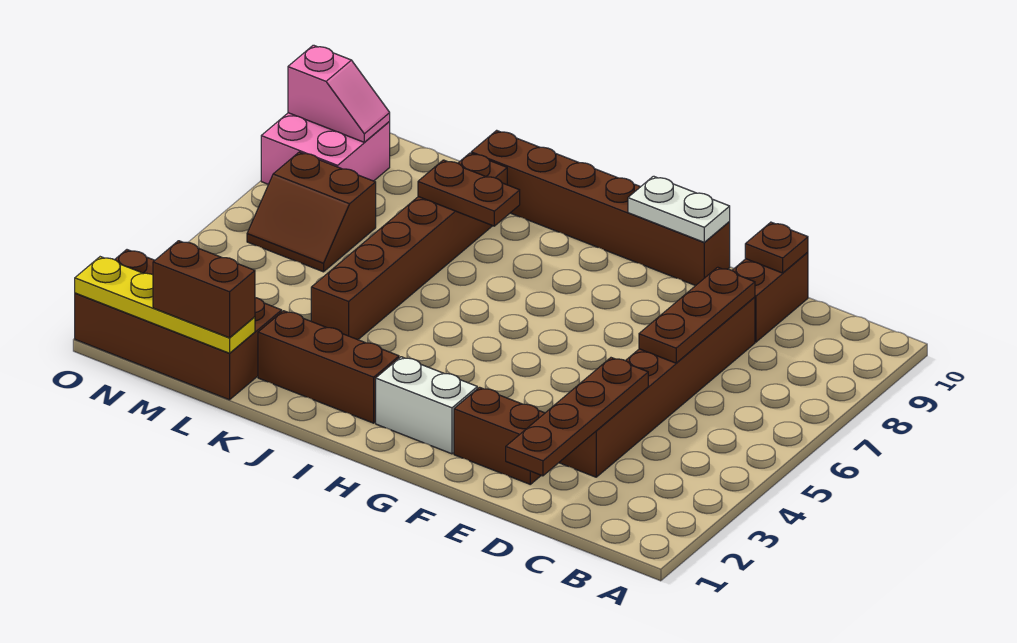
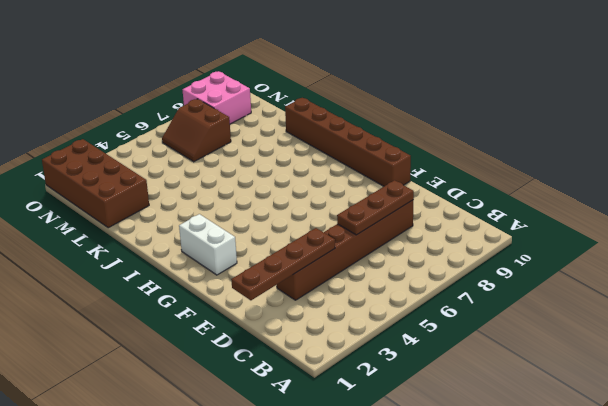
none -> brown brick D9:D10 level 1
none -> brown brick E2:F2 level 1
none -> brown brick I2:K2 level 1

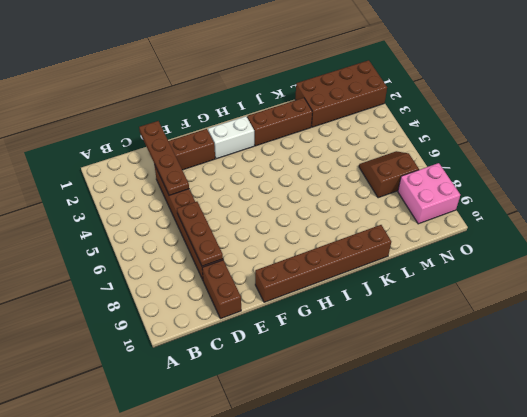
none -> brown brick K4:K9 level 1
none -> brown plate D10 level 2
none -> white plate F10:G10 level 2

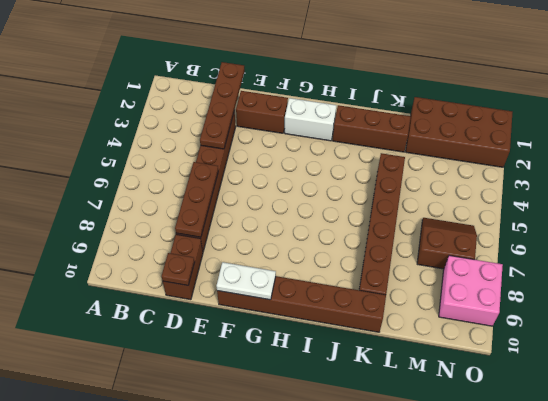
none -> brown plate J8:K8 level 2
none -> yellow plate L1:O1 level 2
none -> pink slope N9:O9 level 2 top O

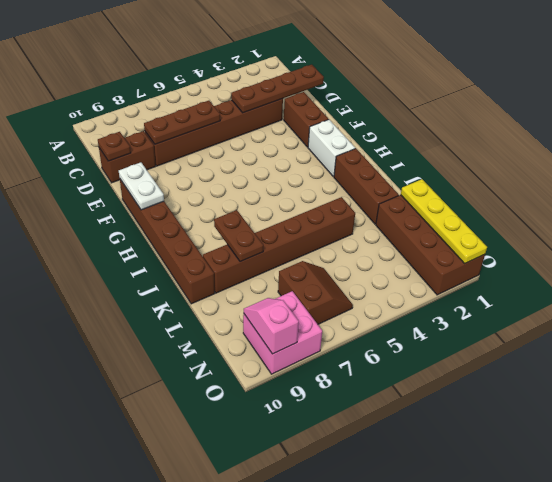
none -> brown brick L1:M1 level 3

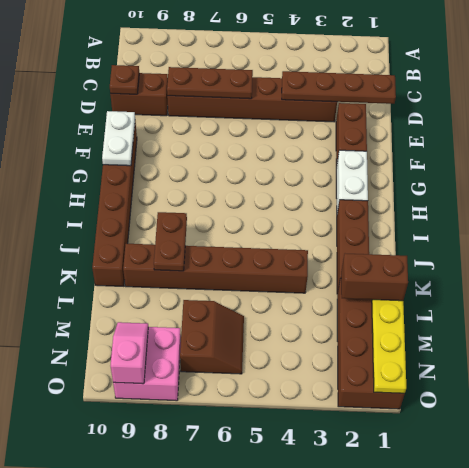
brown brick L1:L2 level 3 -> brown brick L1:M1 level 3

